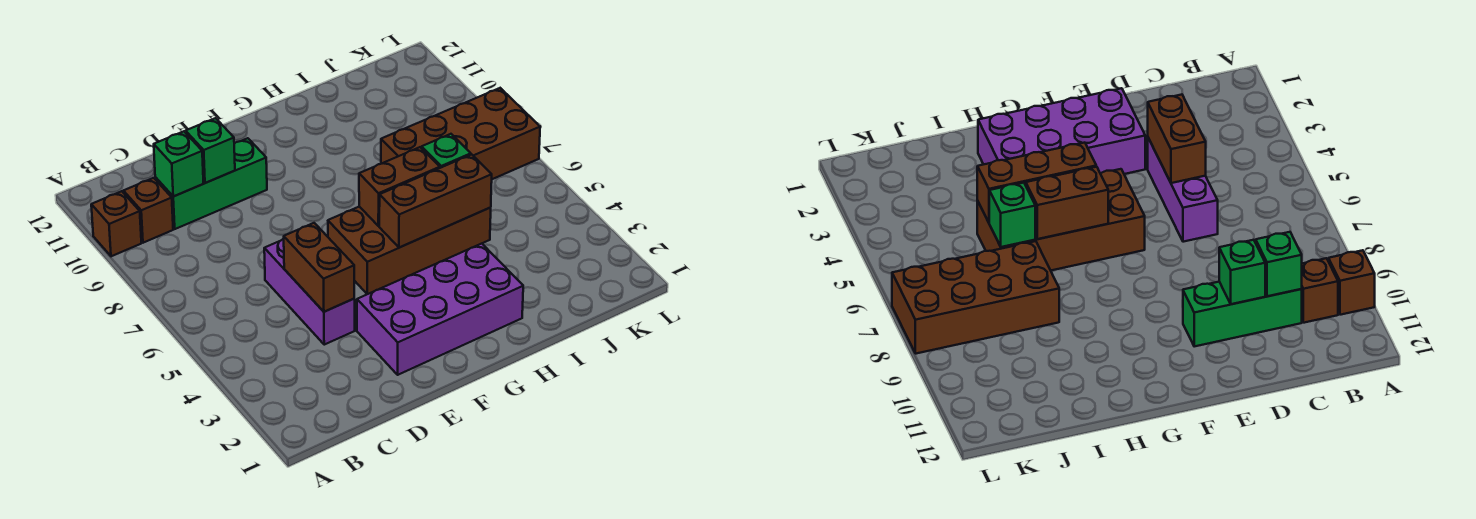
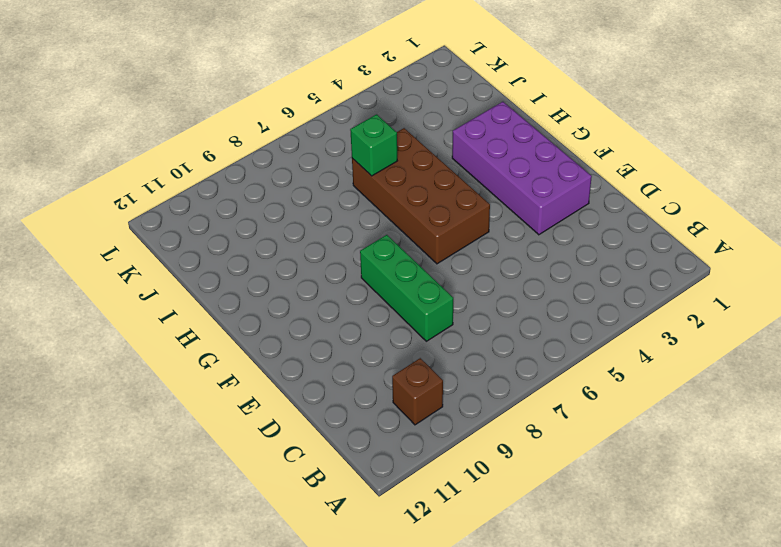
green brick D8:F8 level 1 -> green brick C10:E10 level 1
none -> brown brick A10 level 1
none -> purple brick D4:D6 level 1
none -> brown brick I7:L8 level 1

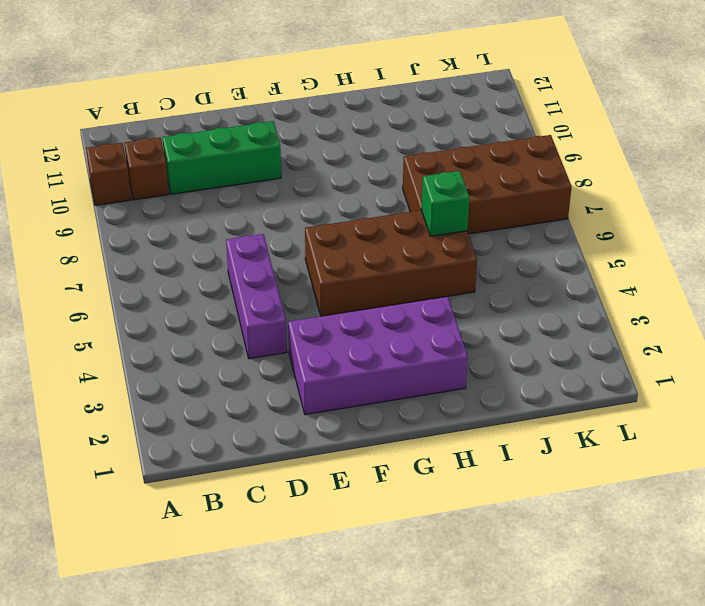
none -> green brick C10 level 2
none -> brown brick D4:D5 level 2
none -> green brick D10 level 2

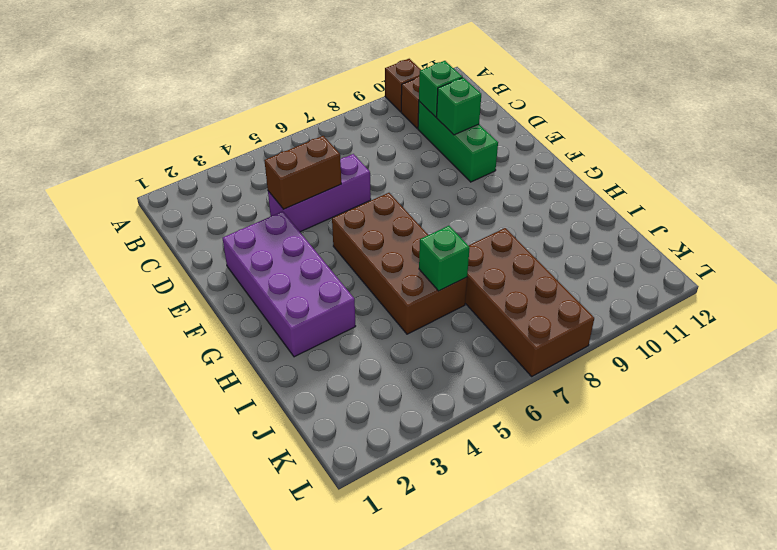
none -> brown brick G5:I5 level 2
none -> brown brick G6:H6 level 2

